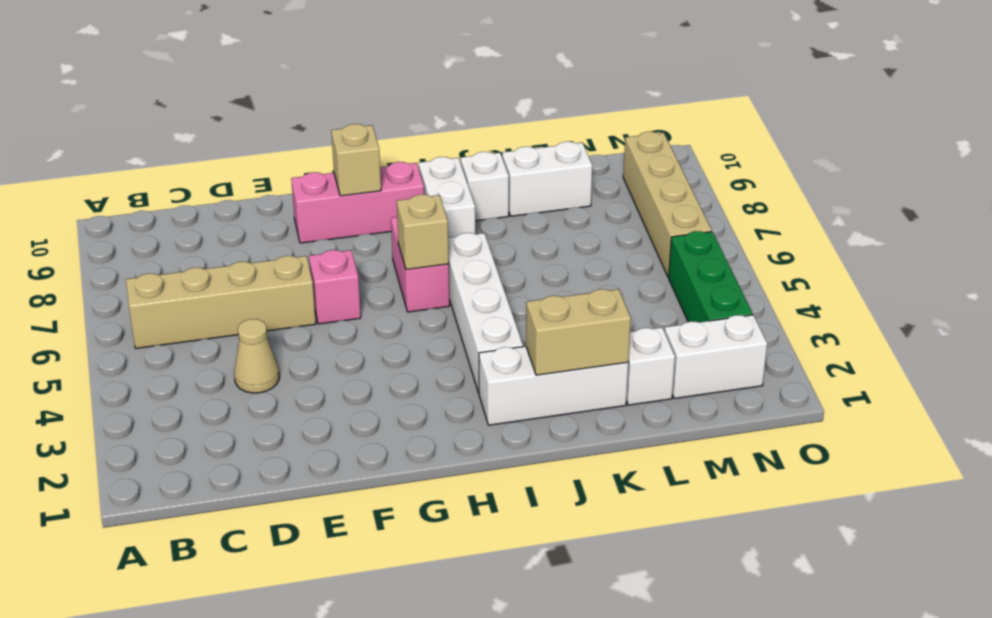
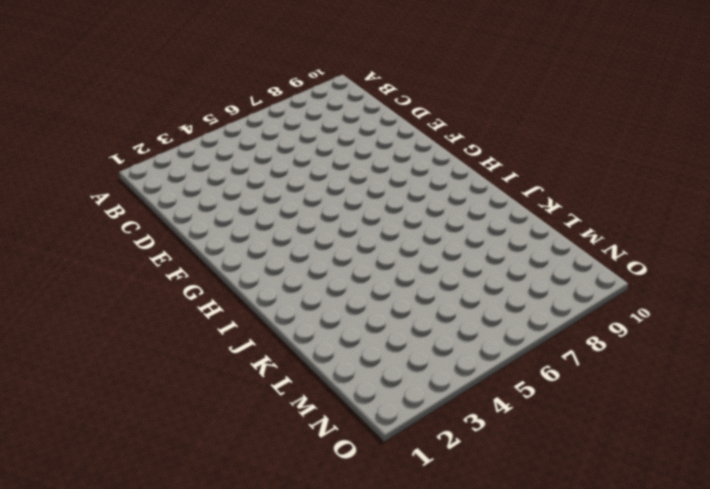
none -> tan brick B6:E6 level 1
none -> tan cone D4 level 1
none -> pink brick F6 level 1

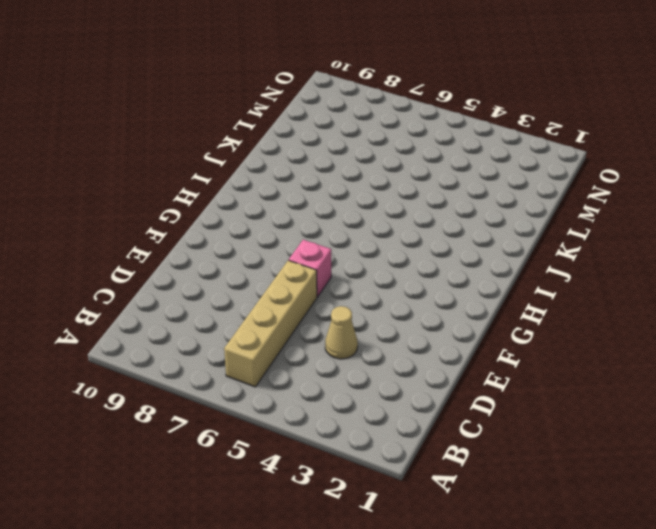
none -> pink brick F9:H9 level 1
none -> pink brick H6:H7 level 1
none -> white brick I2:K2 level 1

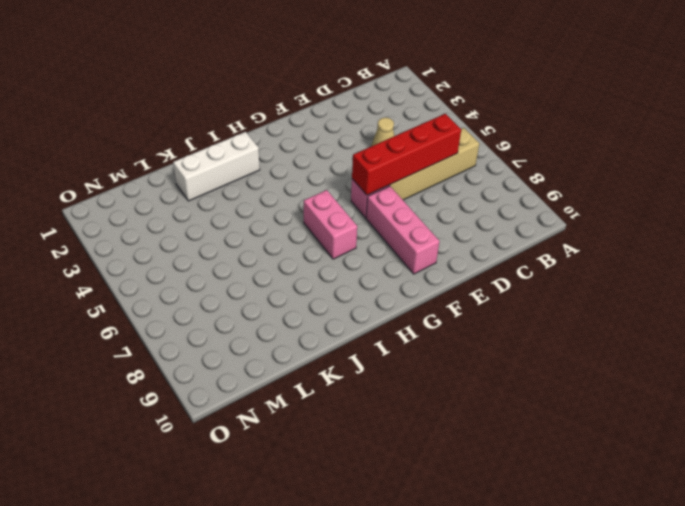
red brick C6:F6 level 2 -> none
pink brick F7:F9 level 1 -> pink brick F9:H9 level 1
none -> white brick I3:I6 level 1
none -> white brick I8:I9 level 1
none -> white brick J9 level 1

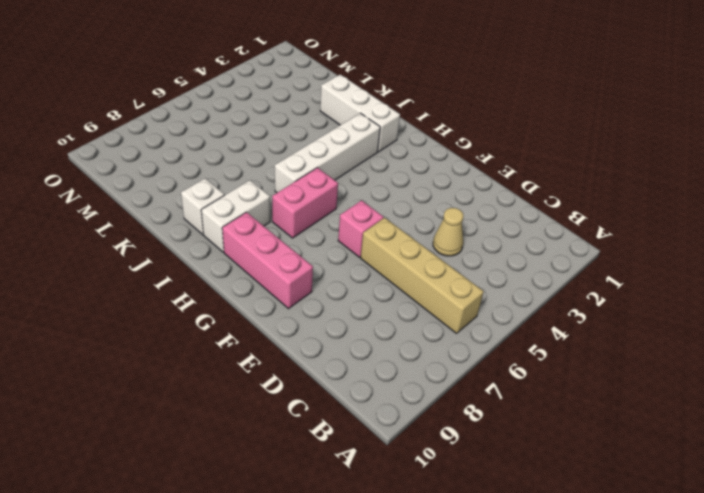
none -> white brick K9:L9 level 1
none -> white brick L2 level 1
none -> white brick M2:N2 level 1

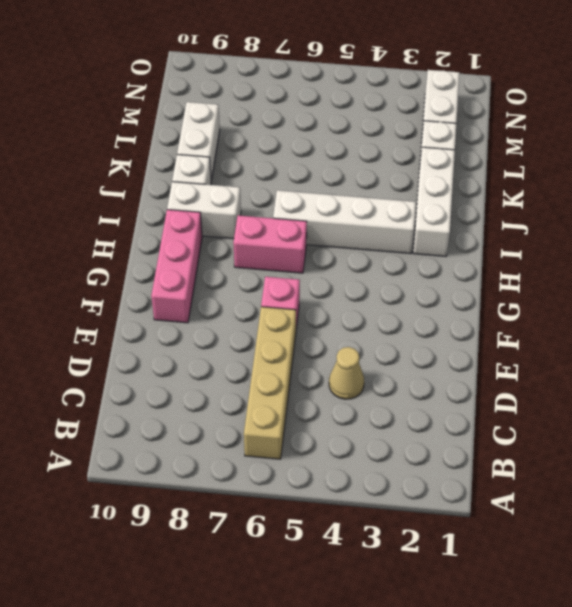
none -> green brick N3:N5 level 1
none -> tan brick N6:N9 level 1
none -> tan brick G9 level 2

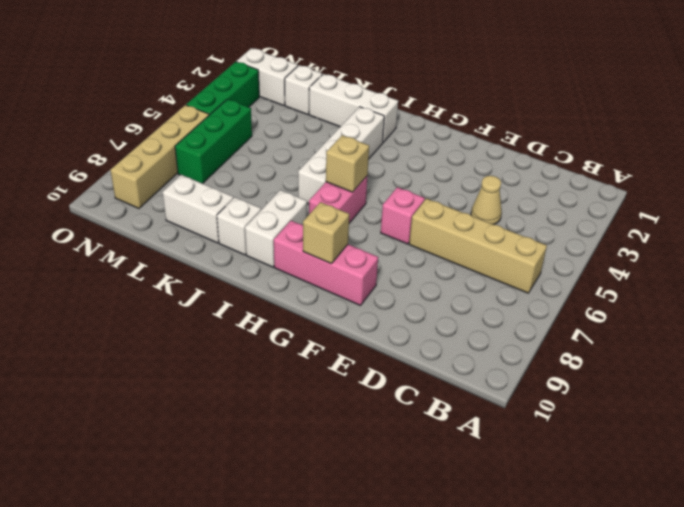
green brick M5:M7 level 1 -> none
none -> tan brick J2:K2 level 2

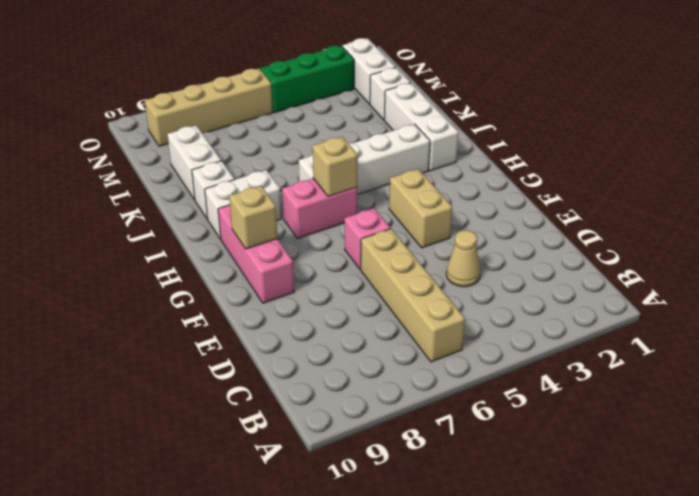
tan brick F4:G4 level 1 -> tan brick J2:K2 level 2

